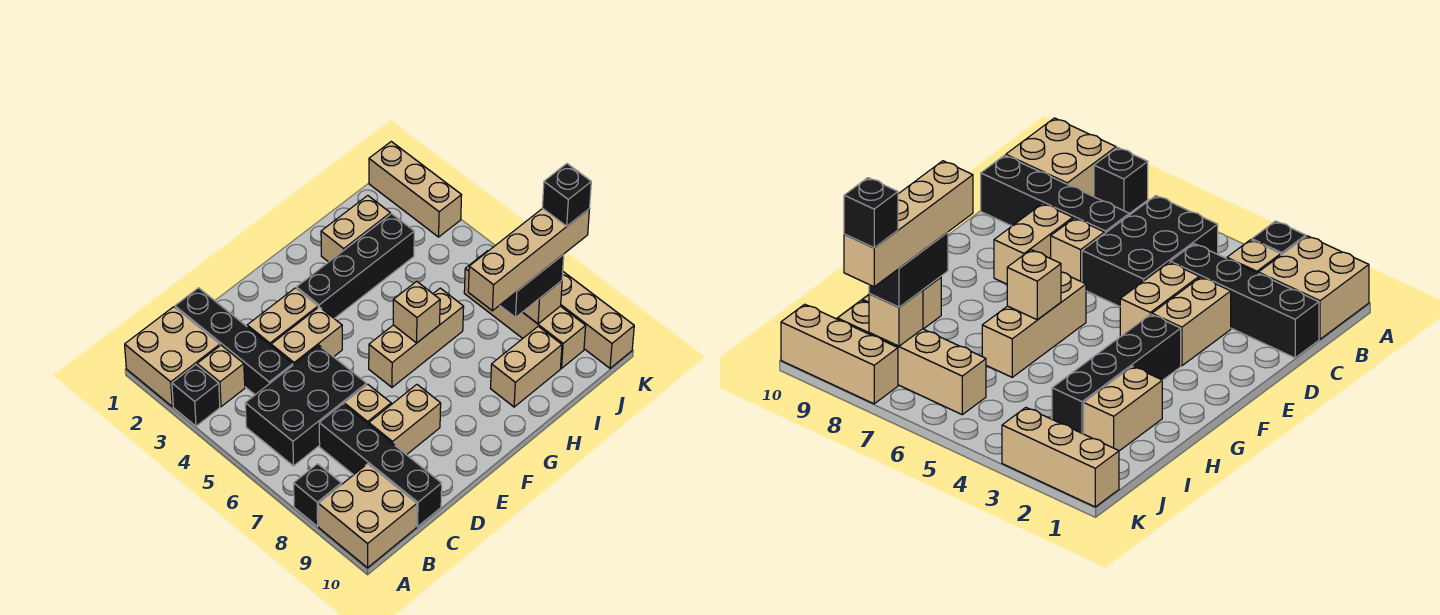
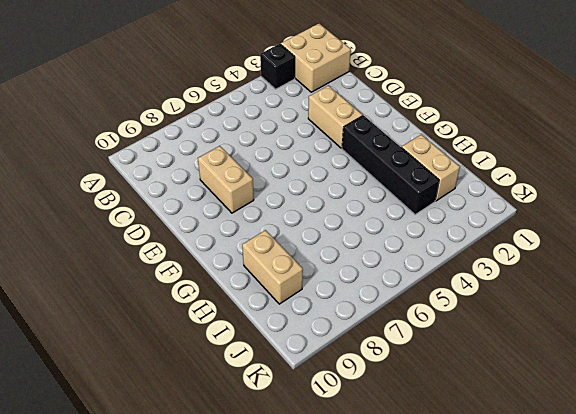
none -> black brick A8 level 1
none -> tan brick A9:B10 level 1
none -> tan brick B3 level 1

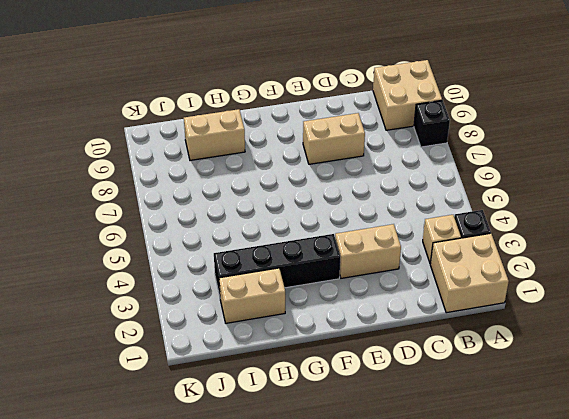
none -> black brick B5:D6 level 1
none -> black brick C1:C4 level 1
none -> black brick C7:C10 level 1

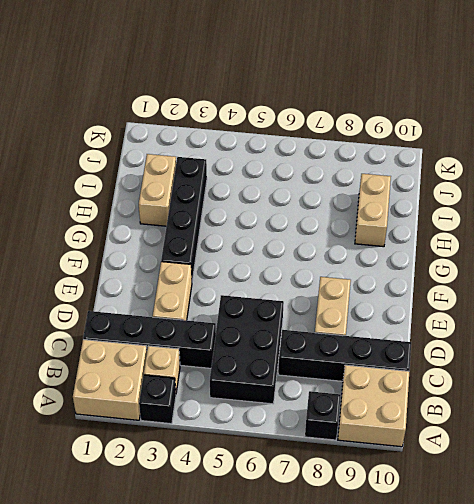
none -> tan brick D4:E4 level 1
none -> tan brick D7 level 1
none -> tan brick F6:H6 level 1

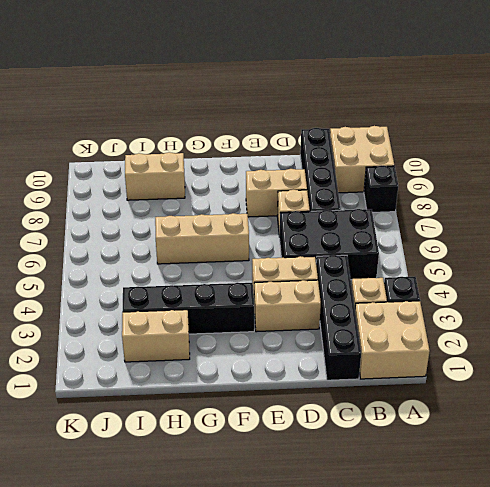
none -> tan brick J6:J9 level 1
none -> tan brick K1:K3 level 1
none -> tan brick K8:K10 level 1

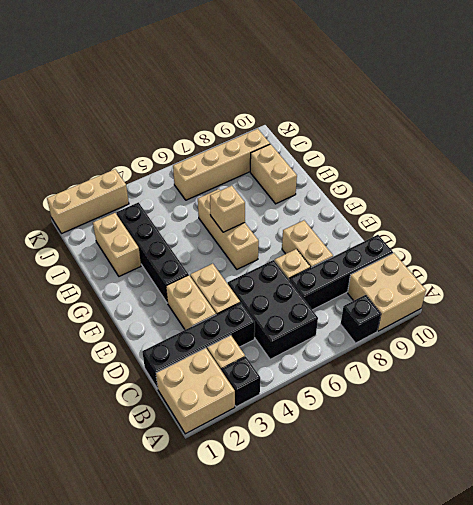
none -> tan brick K8:K10 level 1
none -> tan brick J8 level 2
none -> black brick I8:J8 level 3

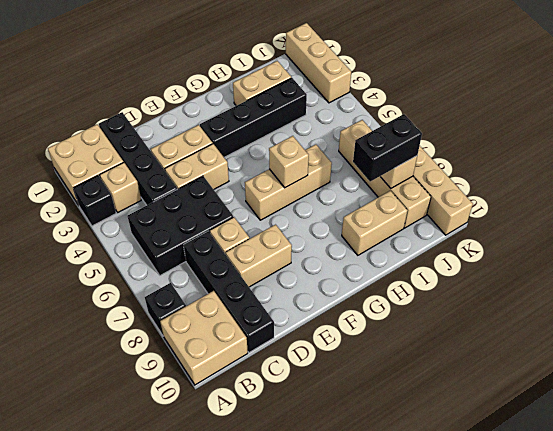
none -> tan brick H8:K8 level 4
none -> black brick K8 level 5

